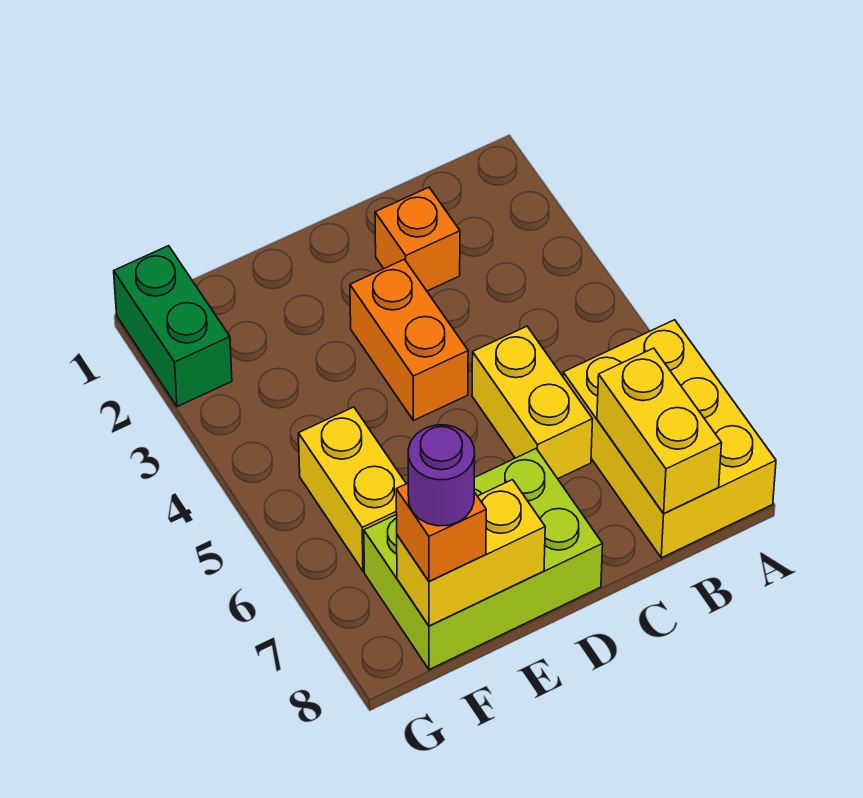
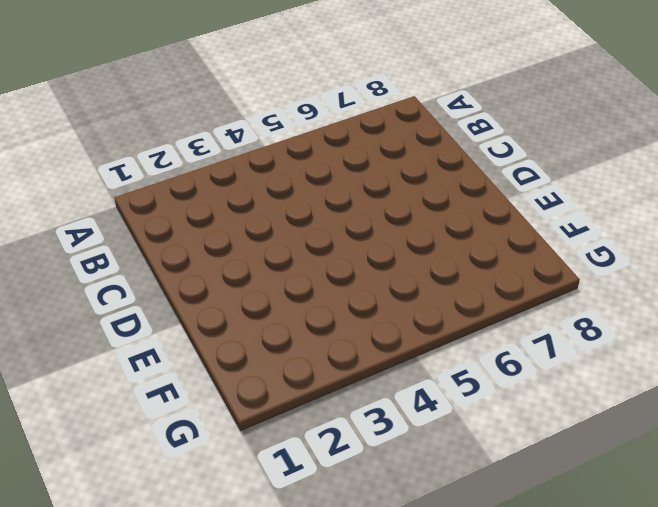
none -> yellow brick A6:B8 level 1
none -> orange brick C2 level 1

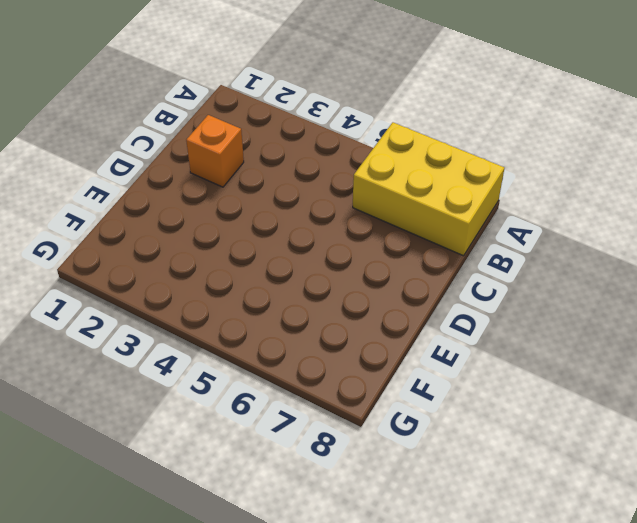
none -> yellow brick C5:C6 level 1
none -> orange brick D3:D4 level 1

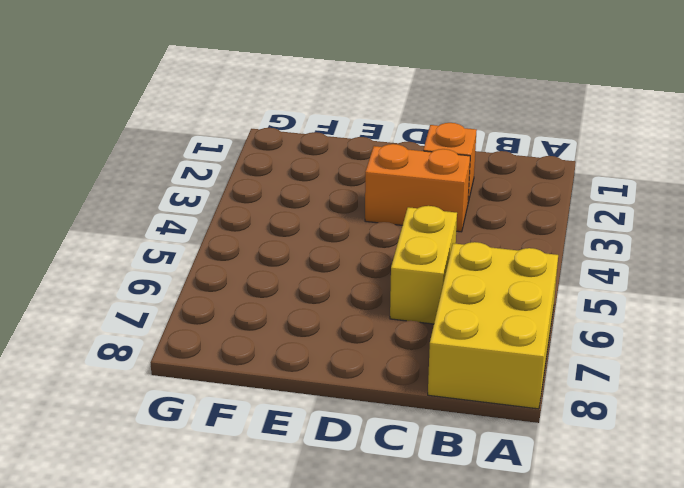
orange brick C3:D3 level 1 -> orange brick D3:D4 level 1
none -> lime brick D7:F8 level 1
none -> yellow brick F5:F6 level 1

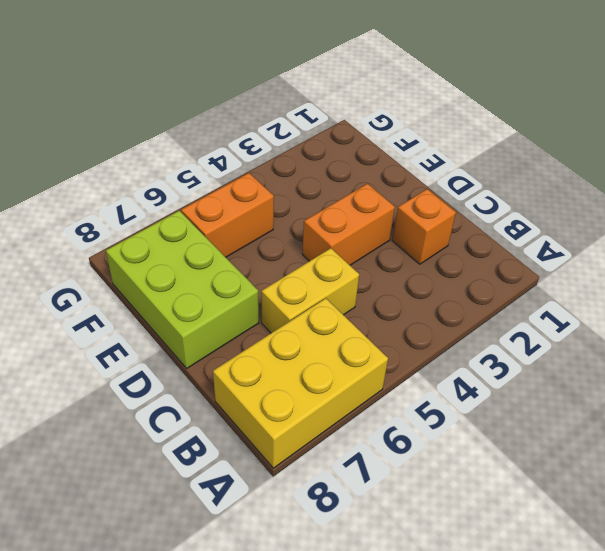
orange brick F5:F6 level 1 -> yellow brick F5:F6 level 1
none -> green brick G1:G2 level 1
none -> yellow brick B7:B8 level 2

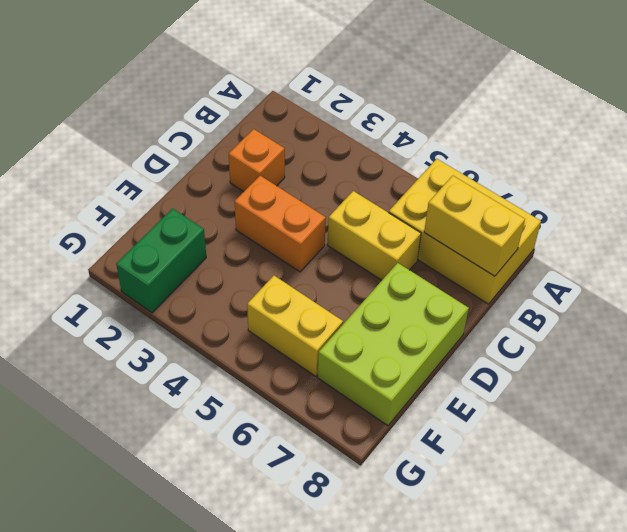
green brick F2:G2 level 1 -> green brick G1:G2 level 1
none -> yellow brick E8:F8 level 2
none -> orange brick F8 level 3

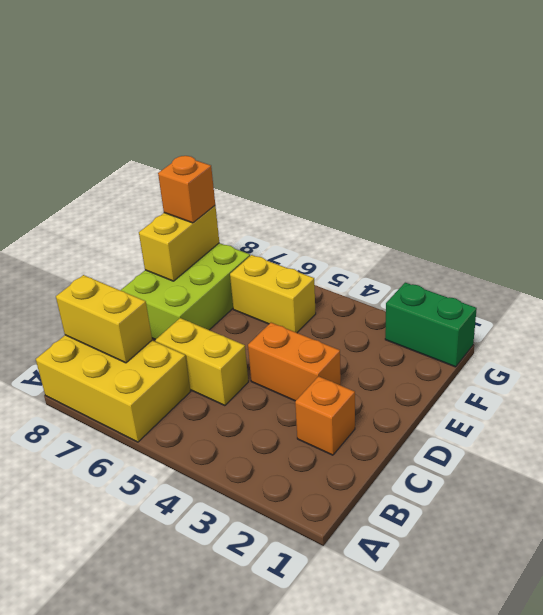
none -> purple round brick F8 level 4

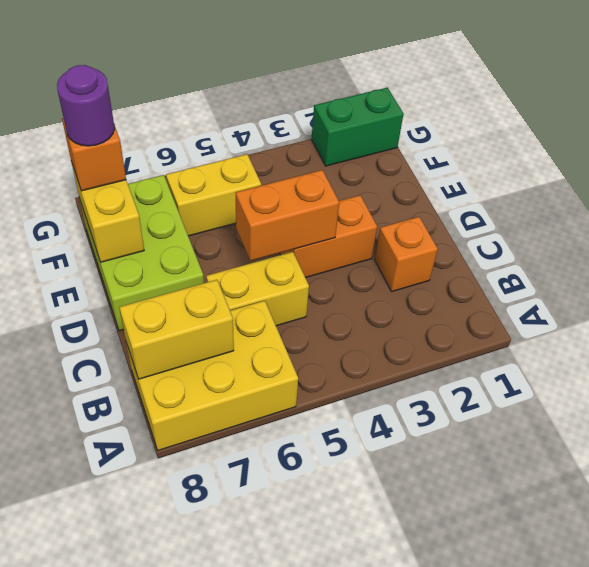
orange brick D4:D5 level 2 -> none

